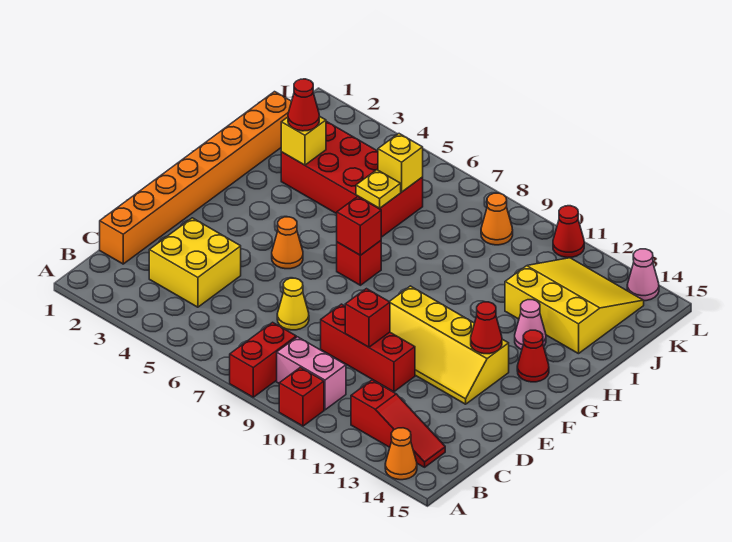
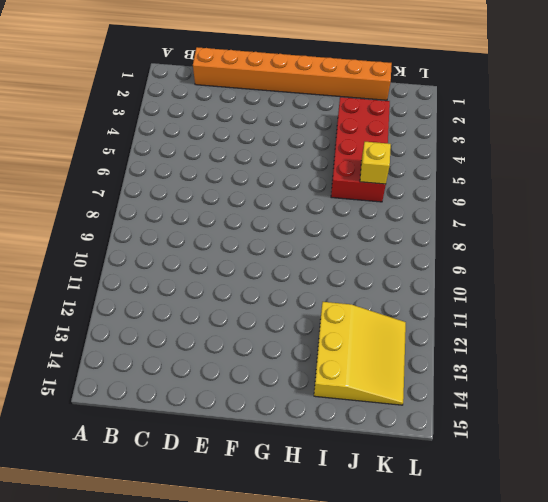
none -> red brick A8:B8 level 1
none -> red brick A10 level 1
none -> orange cone A14 level 1

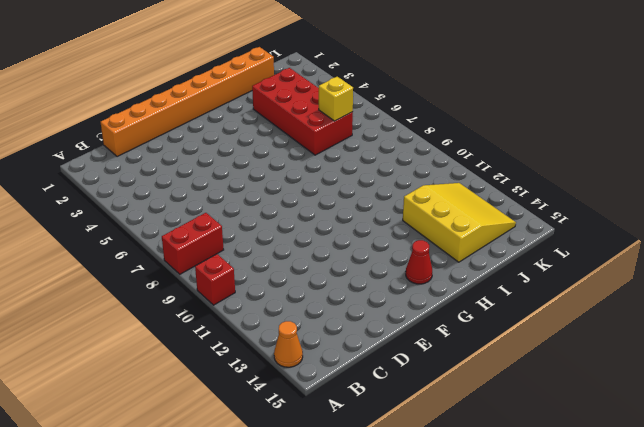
none -> pink brick B9:B10 level 1
none -> red slope B12:B14 level 1 top 12
none -> yellow brick C3:D4 level 1

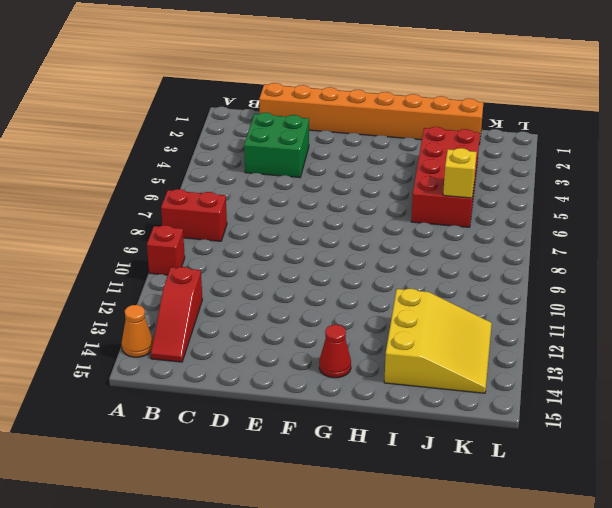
green brick C3:D4 level 1 -> yellow brick C3:D4 level 1
none -> pink brick B9:B10 level 1
none -> yellow cone D7 level 1
none -> red brick D9:D11 level 1

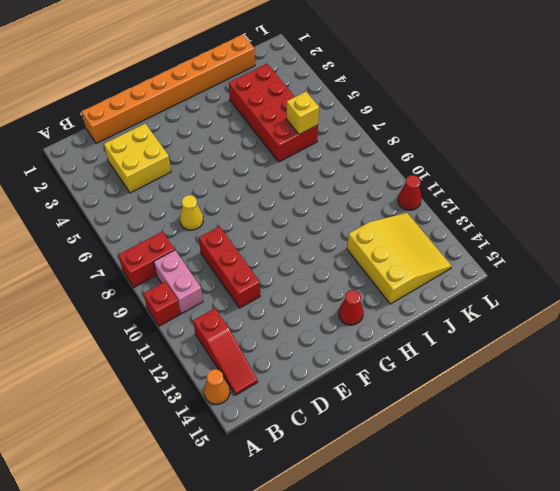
none -> yellow slope E10:F13 level 1 top F
none -> orange cone F5 level 1
none -> red brick G7 level 1

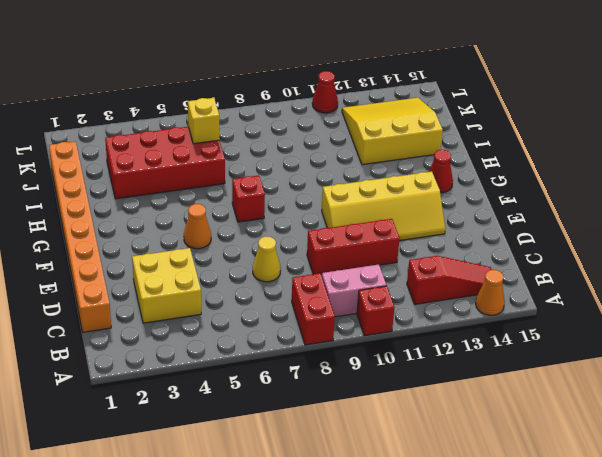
none -> pink cone H13 level 1
none -> orange cone K9 level 1
none -> pink cone L14 level 1

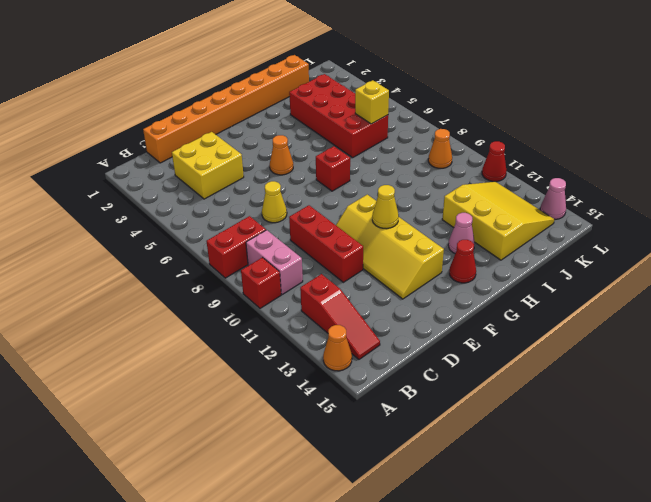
yellow cone F11 level 2 -> none
none -> red brick D10 level 2
none -> red cone F13 level 2
none -> red brick G7 level 2

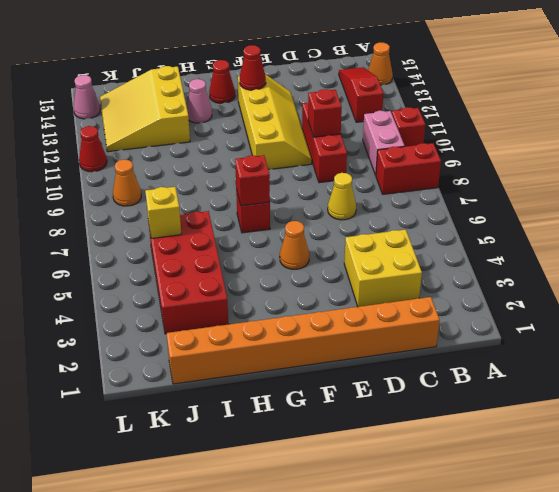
none -> yellow brick I3 level 2
none -> yellow plate I6 level 2
none -> red cone I3 level 3

